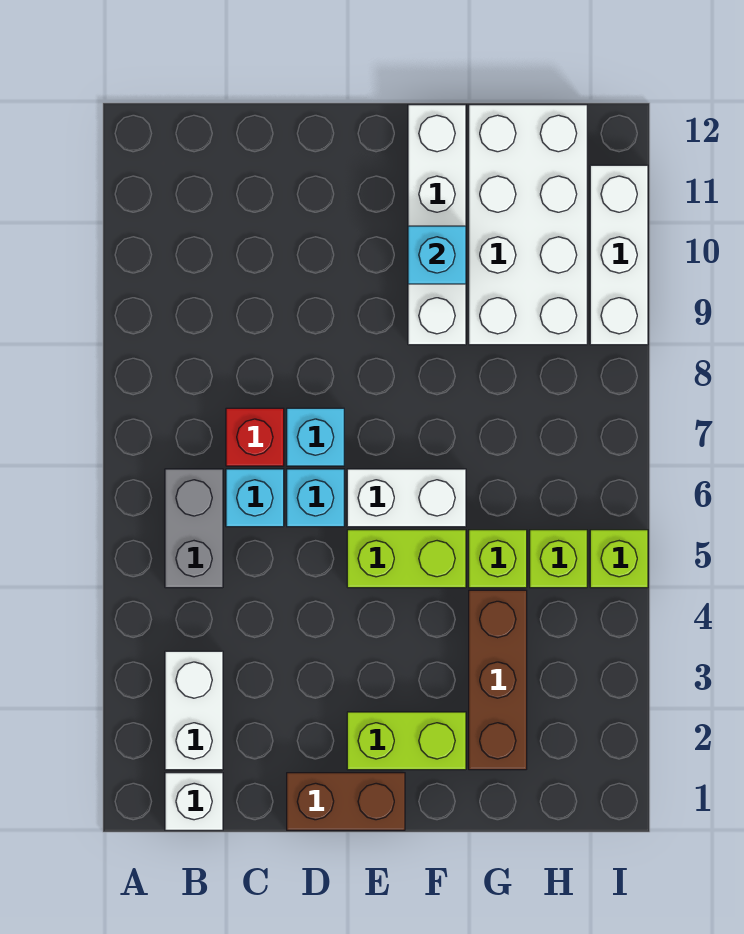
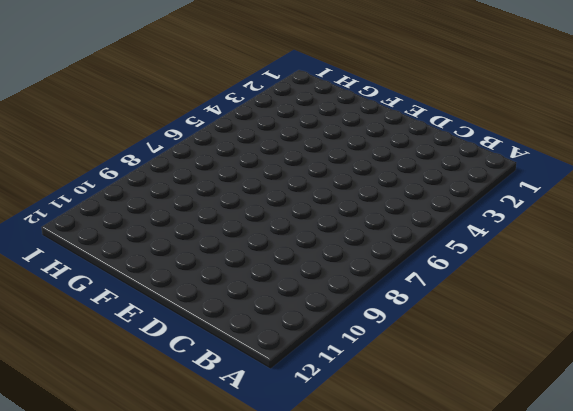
none -> white brick B1 level 1
none -> white brick B2:B3 level 1
none -> grey brick B5:B6 level 1

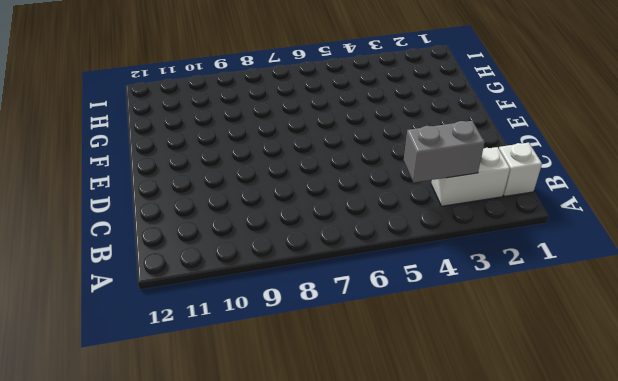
grey brick B3:B4 level 2 -> grey brick B5:B6 level 1
none -> cyan brick C6 level 1
none -> red brick C7 level 1
none -> brown brick D1:E1 level 1

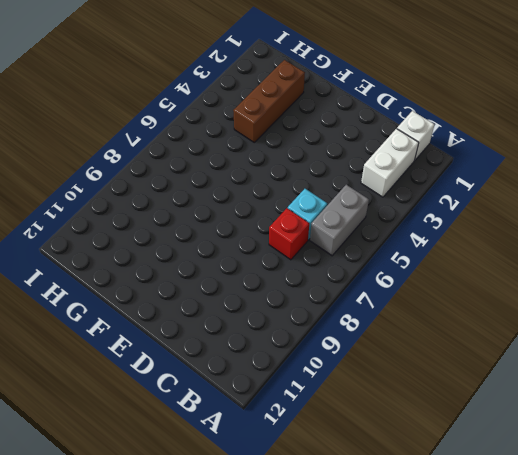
none -> brown brick D1:E1 level 1
none -> cyan brick D6 level 1
none -> cyan brick D7 level 1

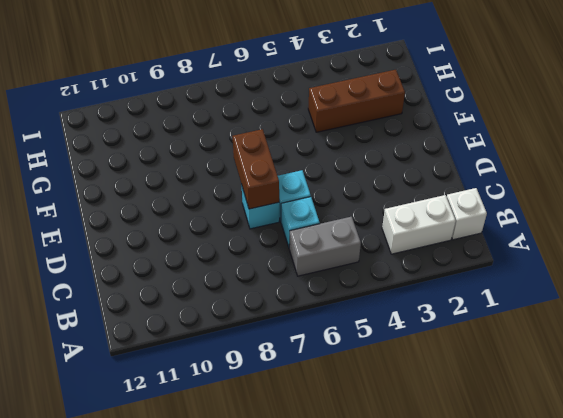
brown brick D7:E7 level 2 -> brown brick D1:E1 level 1
none -> red brick C7 level 1
none -> lime brick E2:F2 level 1
none -> lime brick E5:F5 level 1

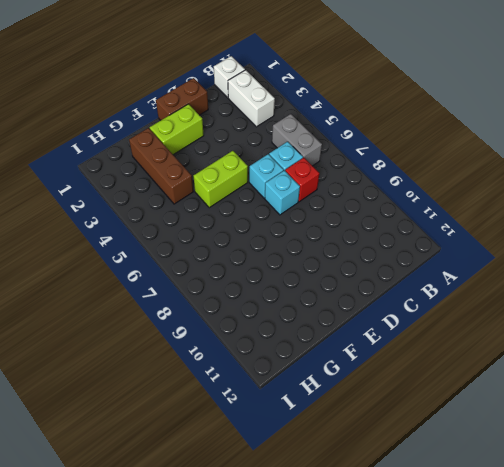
none -> white brick E6:F6 level 1
none -> white brick F9:F12 level 1
none -> lime brick G5 level 1

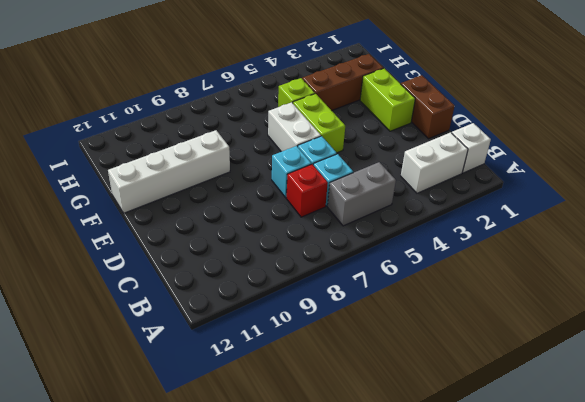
none -> white brick G9:H12 level 1
none -> lime brick H5 level 1
none -> lime brick I5 level 1

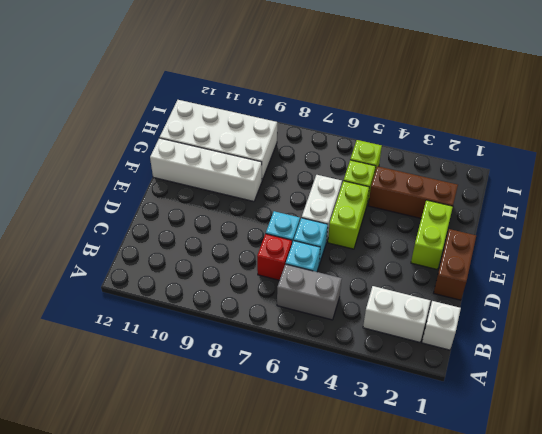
none -> lime brick I5 level 1
none -> white brick I9:I11 level 1
none -> cyan brick F10 level 2

